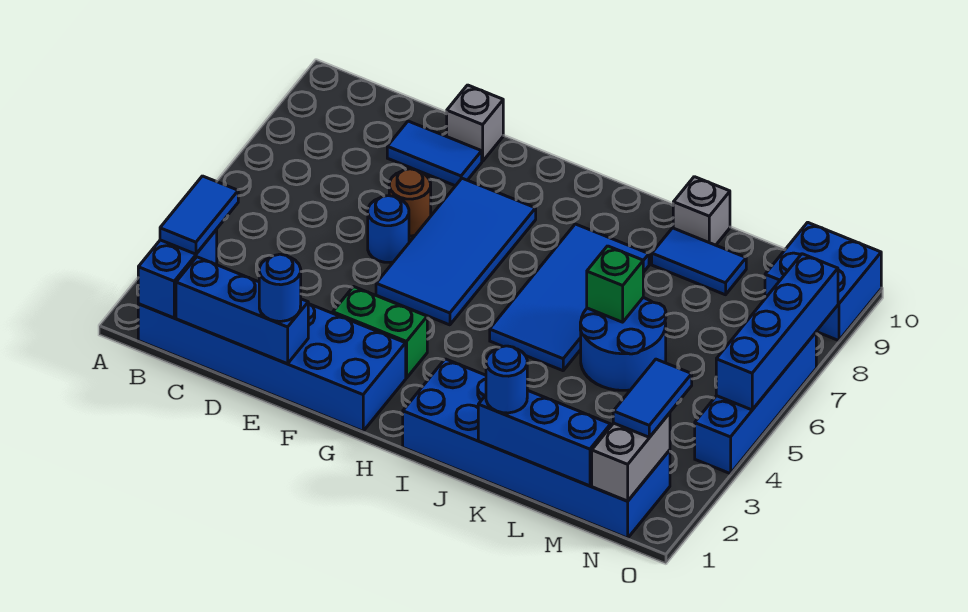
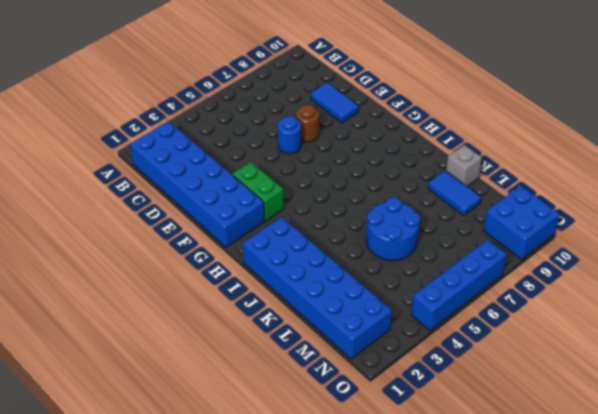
none -> grey brick E10 level 1
none -> blue tile F5:G8 level 1
none -> blue tile I5:J8 level 1

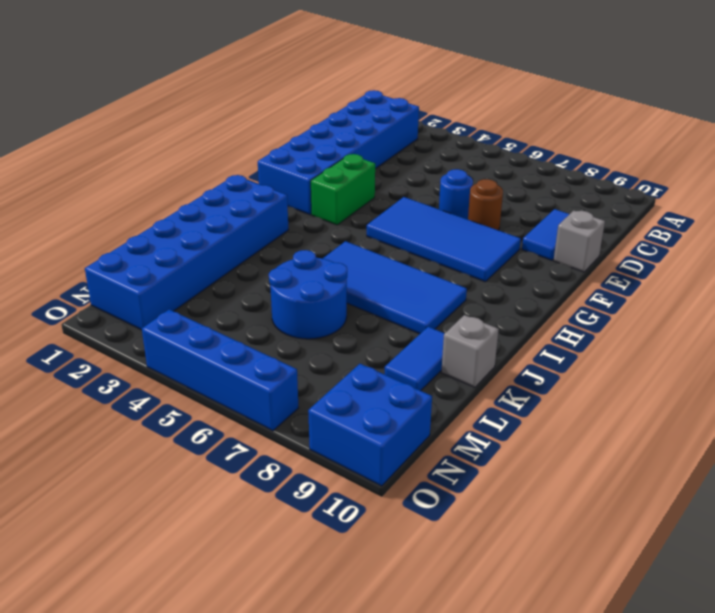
none -> blue brick B1:B2 level 2
none -> blue brick C1:E1 level 2
none -> blue brick K1:M1 level 2

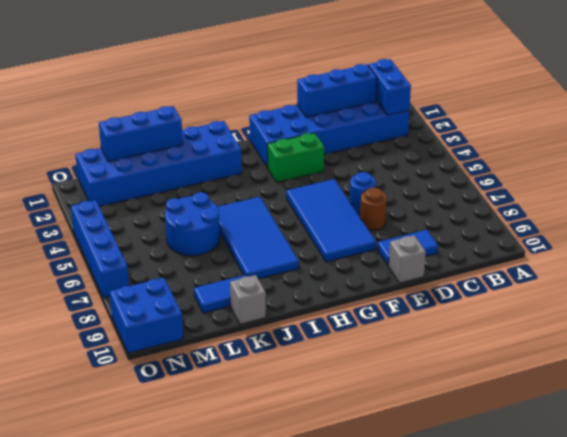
none -> green brick K6 level 2
none -> grey brick N1:N2 level 2
none -> blue brick O5:O8 level 2

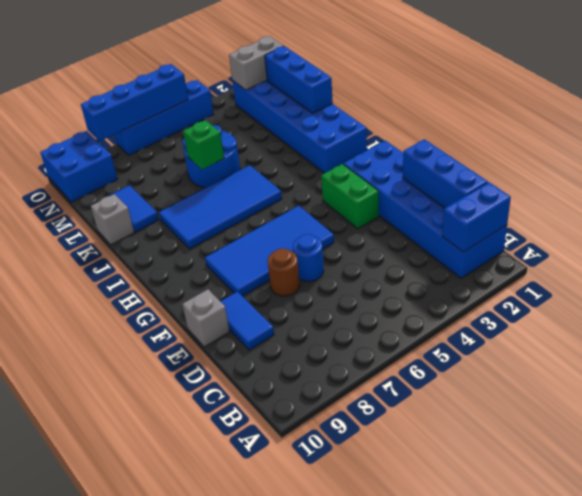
none -> blue tile B2:B3 level 3
none -> blue round brick E1 level 3
none -> blue round brick K1 level 3

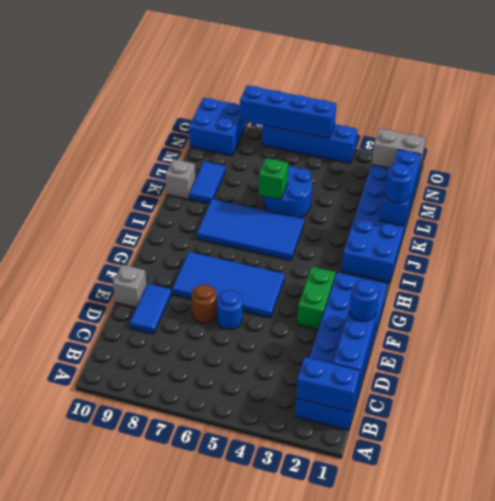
none -> blue tile B2:B3 level 3
none -> blue tile N2:N3 level 3

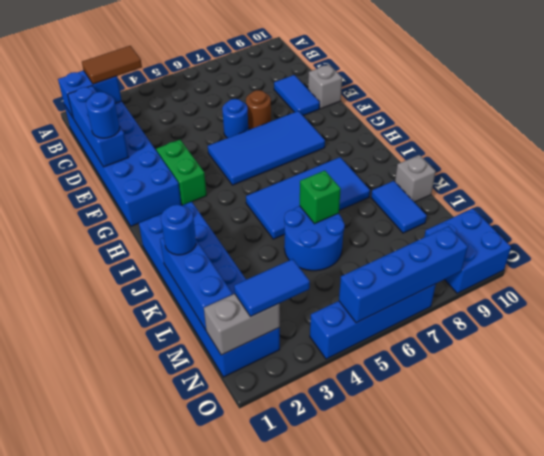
brown tile B2:B3 level 3 -> blue tile B2:B3 level 3

